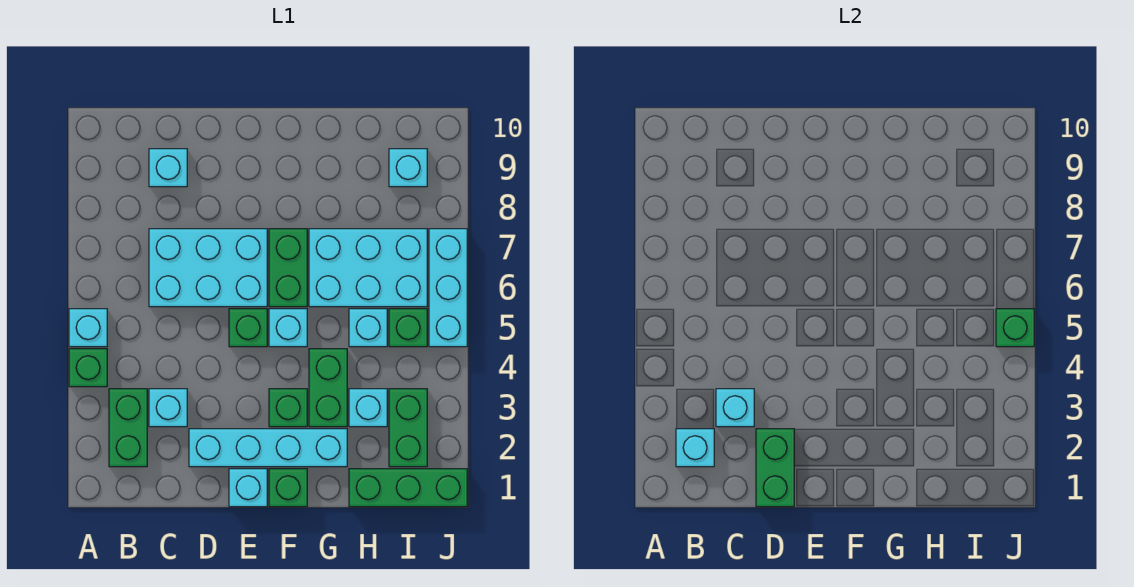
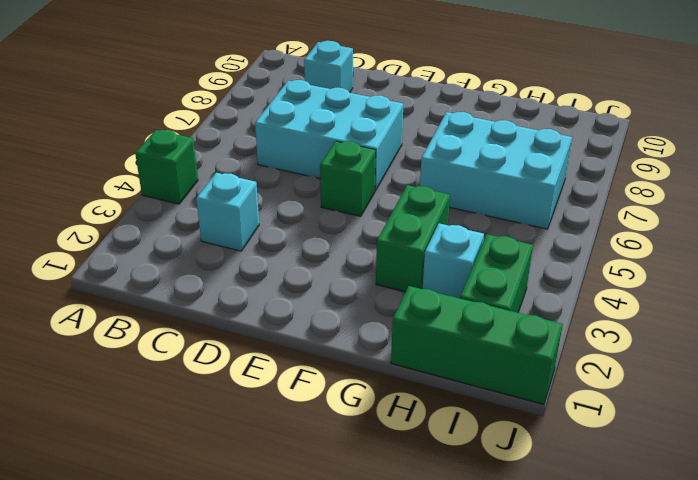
none -> cyan brick A5 level 1
none -> green brick B2:B3 level 1
none -> cyan brick D2:G2 level 1

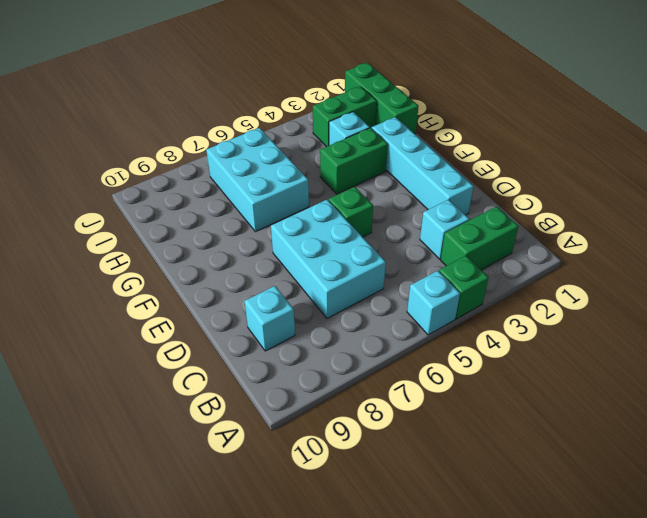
none -> cyan brick E1 level 1
none -> green brick F1 level 1
none -> green brick F3 level 1

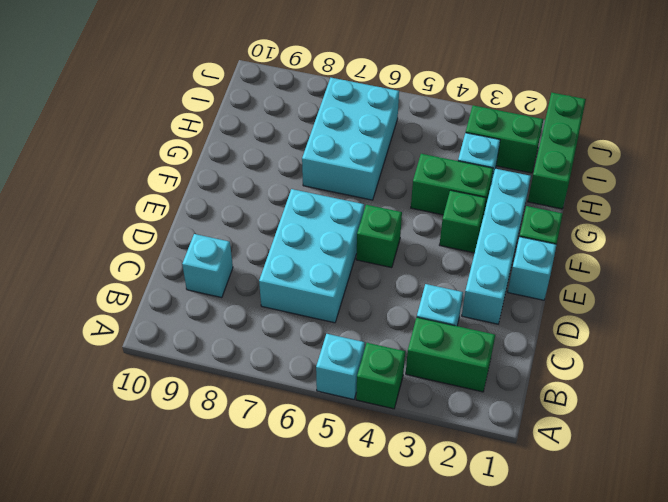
none -> cyan brick F5 level 1
none -> green brick F6:F7 level 1
none -> cyan brick H5 level 1

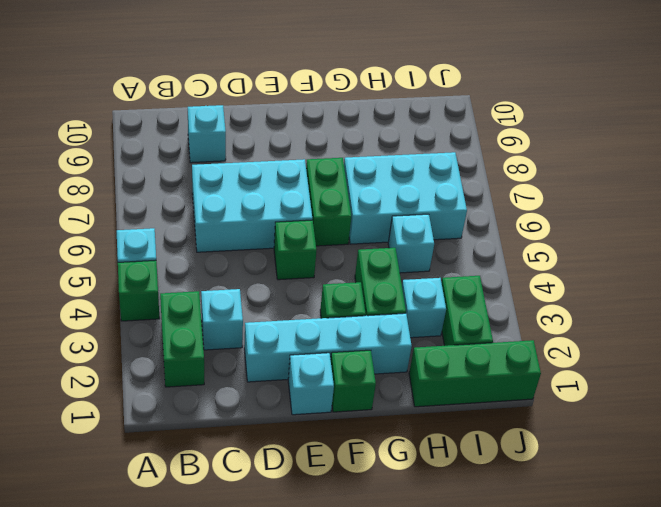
none -> cyan brick F5 level 1
none -> green brick I5 level 1
none -> cyan brick I9 level 1

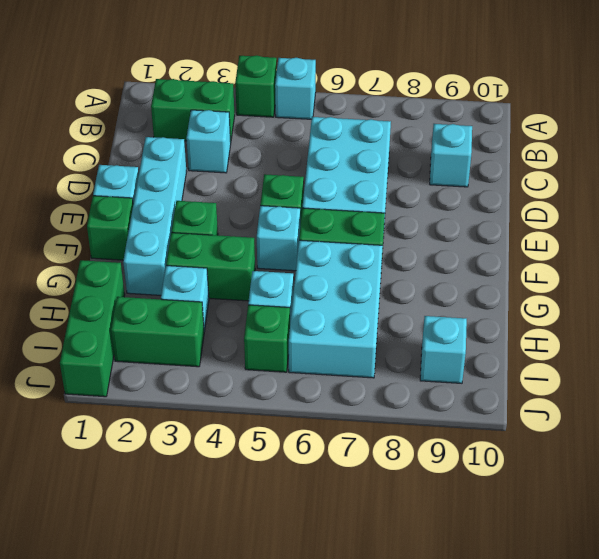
none -> cyan brick J5:J7 level 1
none -> cyan brick B2 level 2
none -> cyan brick C3 level 2

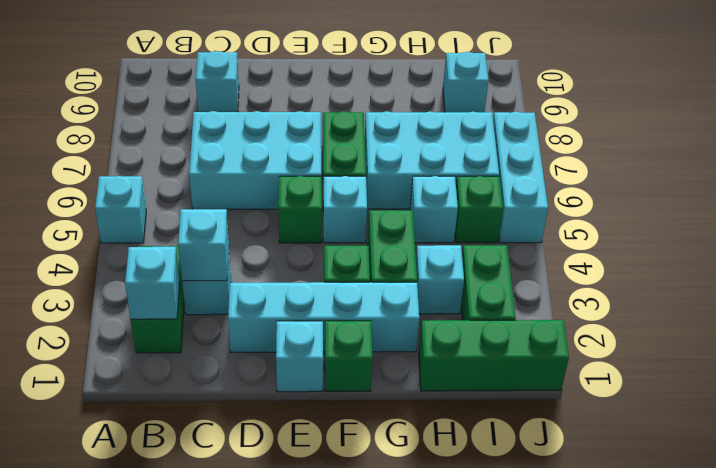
none -> green brick A4 level 1
none -> green brick D1:D2 level 2
none -> green brick J5 level 2

